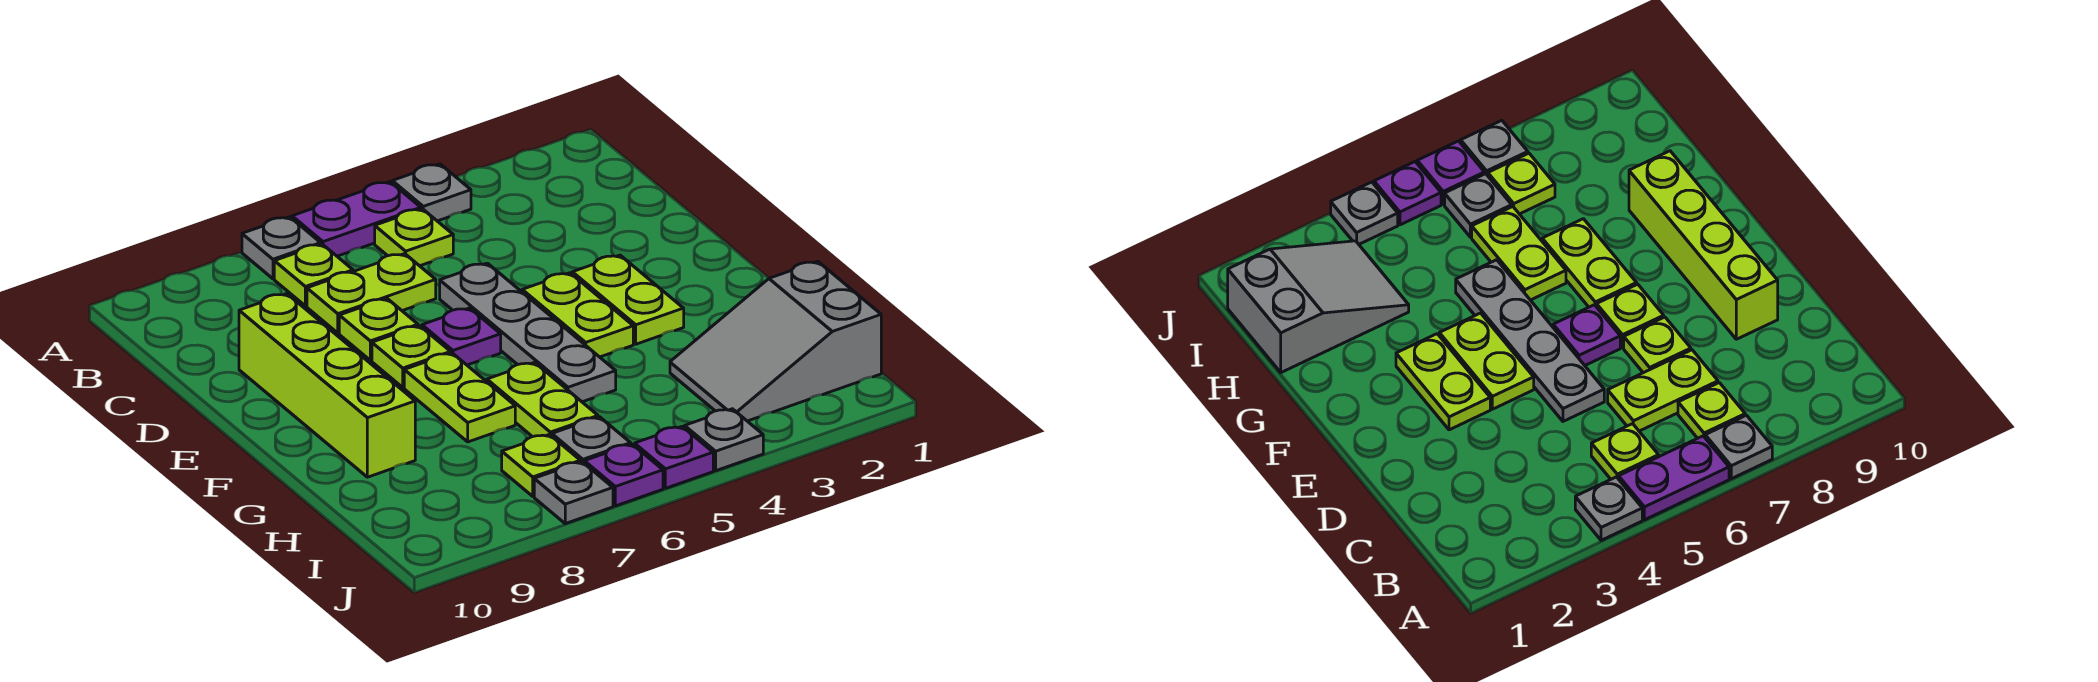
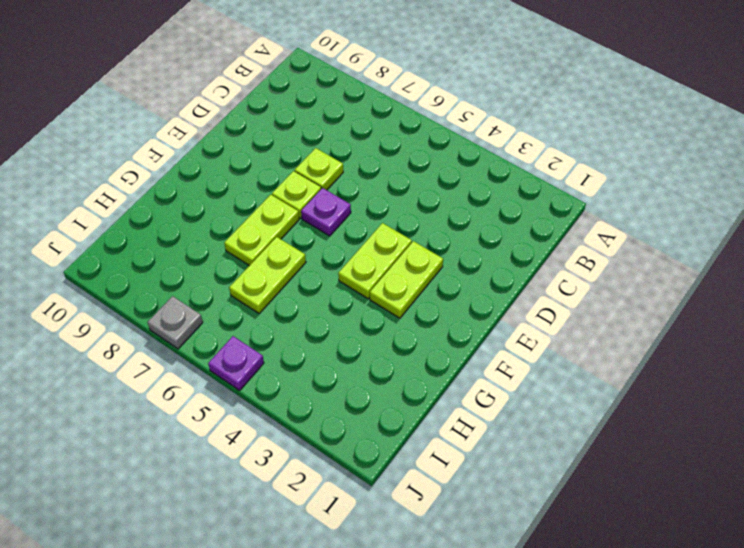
none -> grey plate A4 level 1
none -> purple plate A5:A6 level 1
none -> grey plate A7 level 1

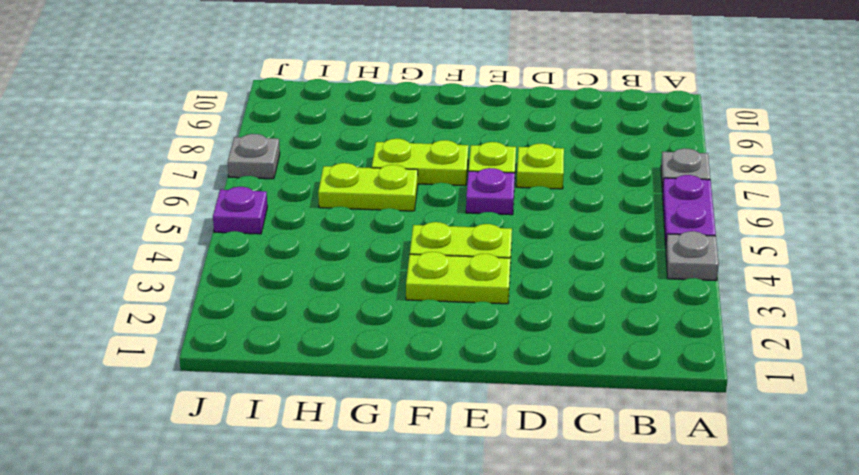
none -> lime plate B5 level 1
none -> lime plate B7 level 1
none -> lime plate C6:C7 level 1

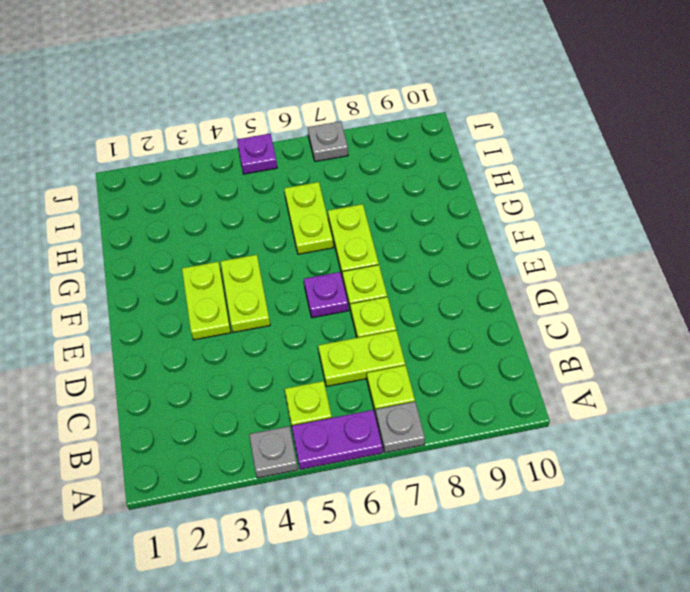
none -> grey plate D5:G5 level 1
none -> lime brick D9:G9 level 1
none -> grey slope H1:I3 level 1 top 1

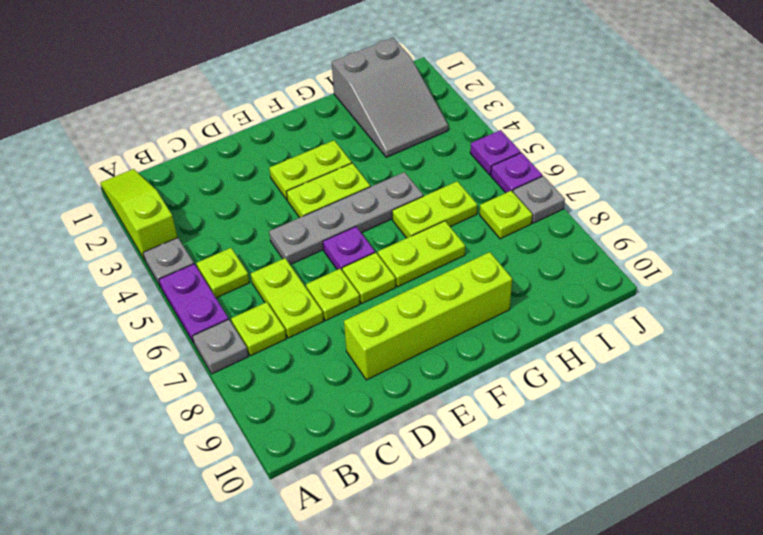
lime slope A1:A3 level 1 top 3 -> none
none -> grey plate I6 level 1
none -> grey plate J4 level 1

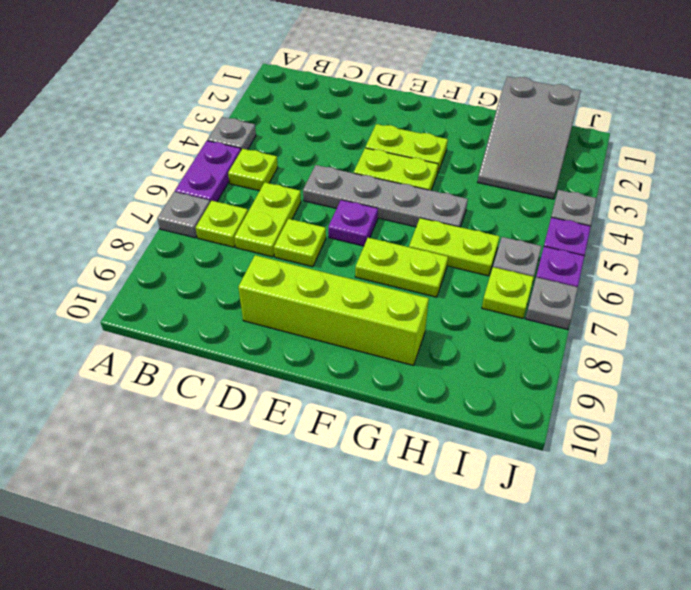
none -> lime plate E7 level 1

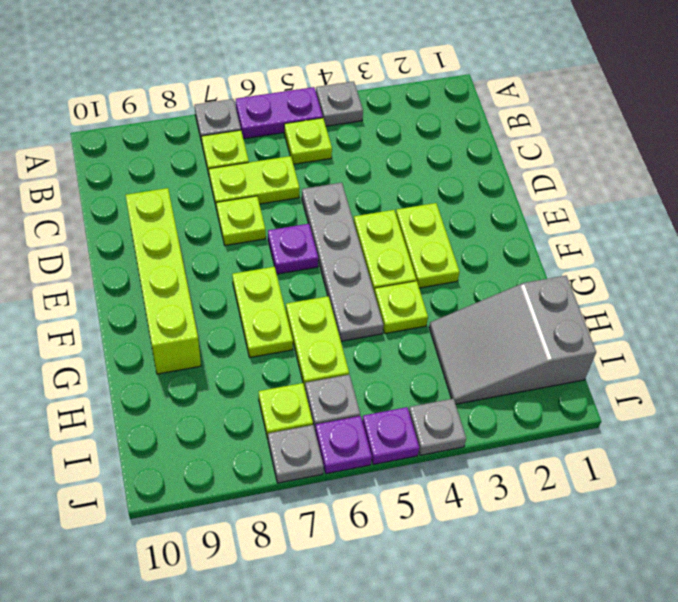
lime plate G4 level 1 -> lime plate E7 level 1

